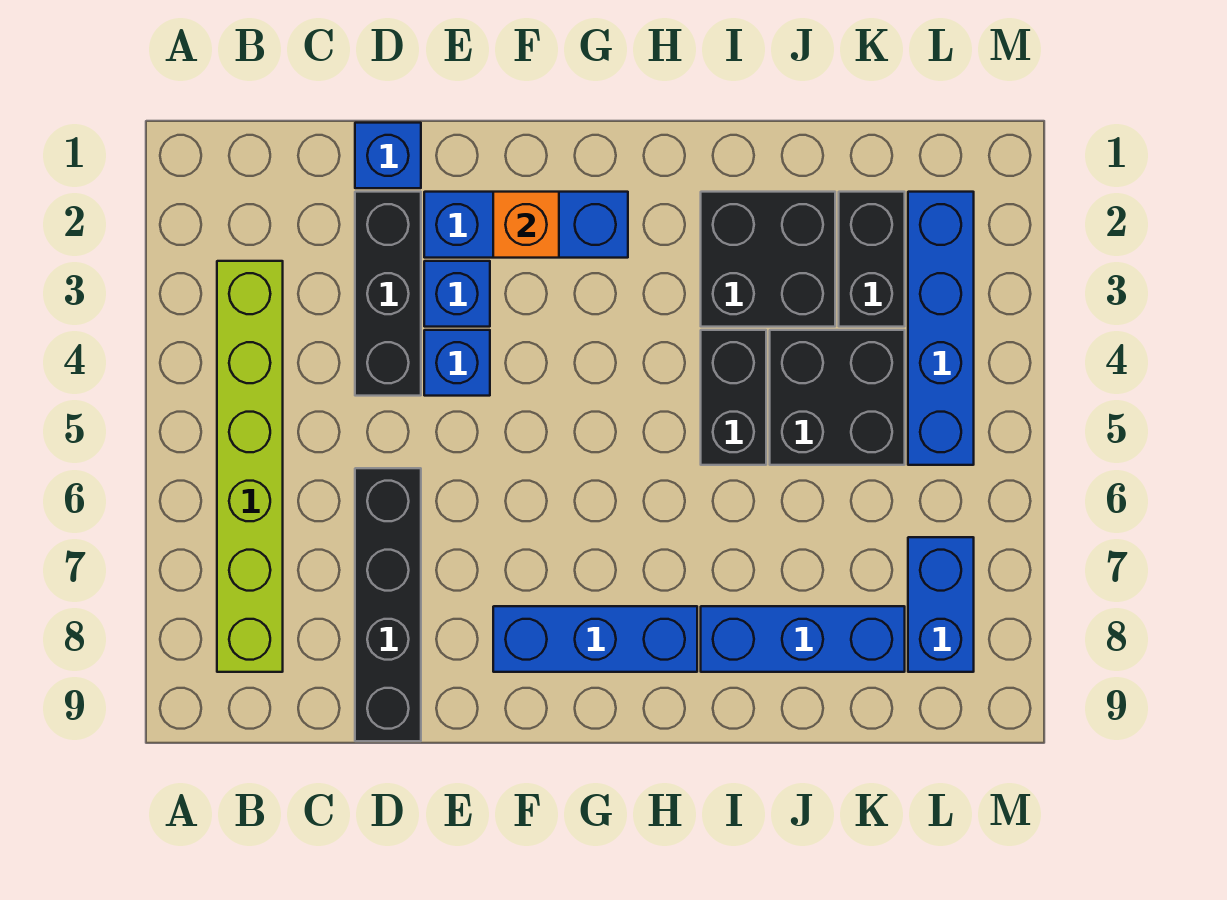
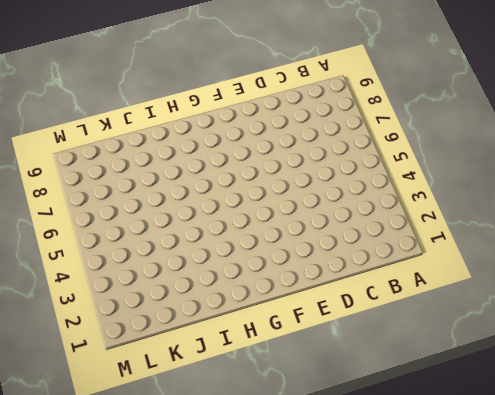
none -> lime brick B3:B8 level 1
none -> blue brick D1 level 1
none -> black brick D2:D4 level 1

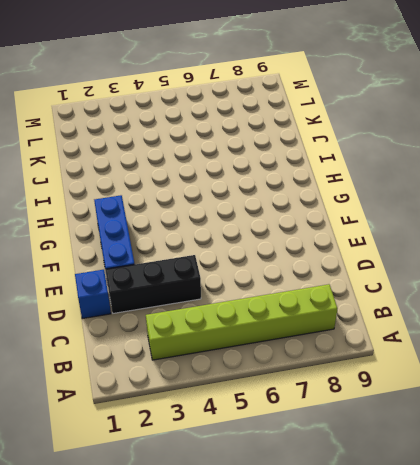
none -> black brick D6:D9 level 1
none -> blue brick E3 level 1
none -> blue brick E4 level 1

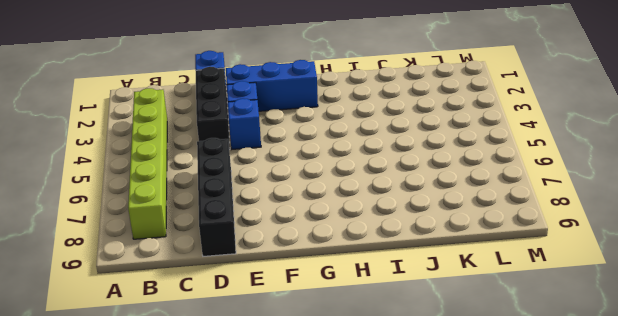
none -> blue brick F8:H8 level 1
none -> black brick I2:J3 level 1
none -> black brick I4:I5 level 1

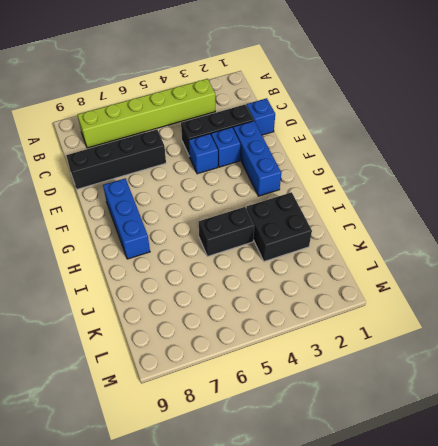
none -> blue brick I8:K8 level 1
none -> black brick J4:K5 level 1
none -> black brick K2:K3 level 1

